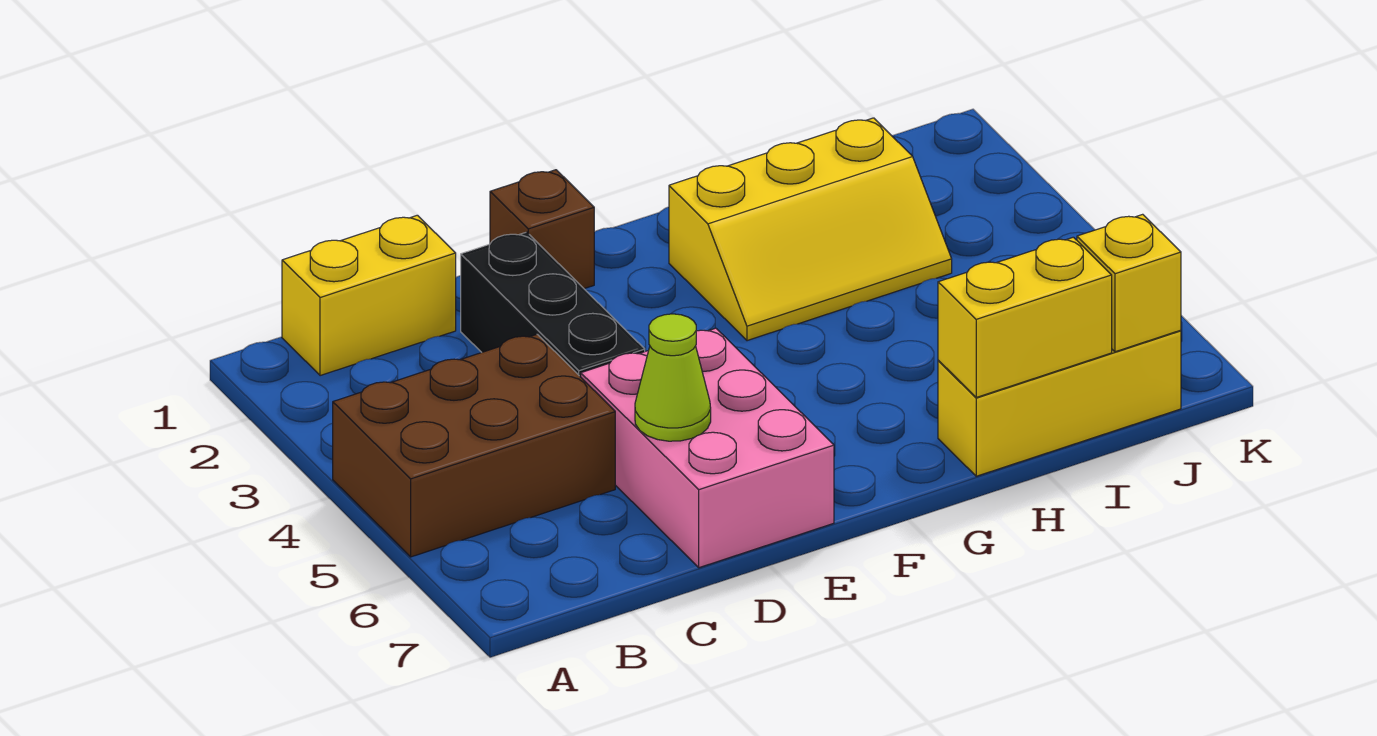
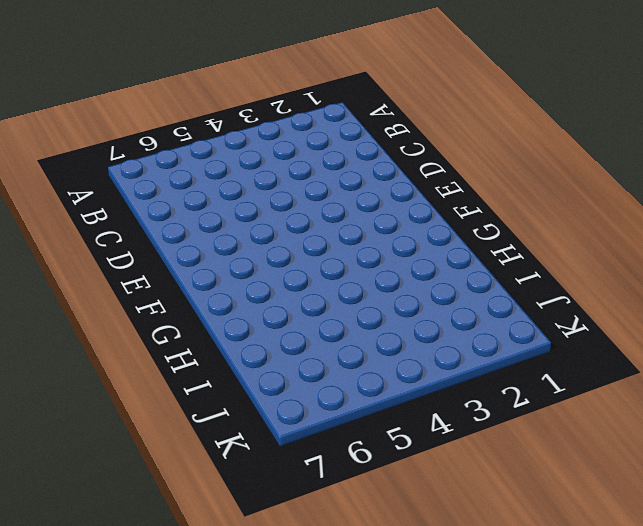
none -> brown brick A4:C5 level 1
none -> yellow brick B1:C1 level 1

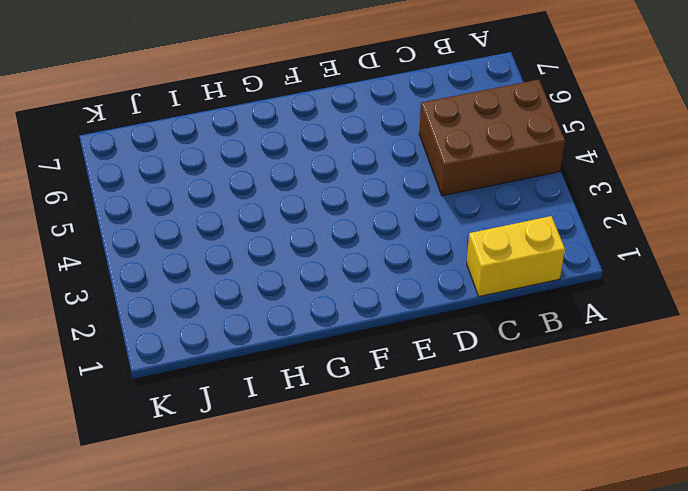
none -> black brick D2:D4 level 1
none -> pink brick D5:E7 level 1

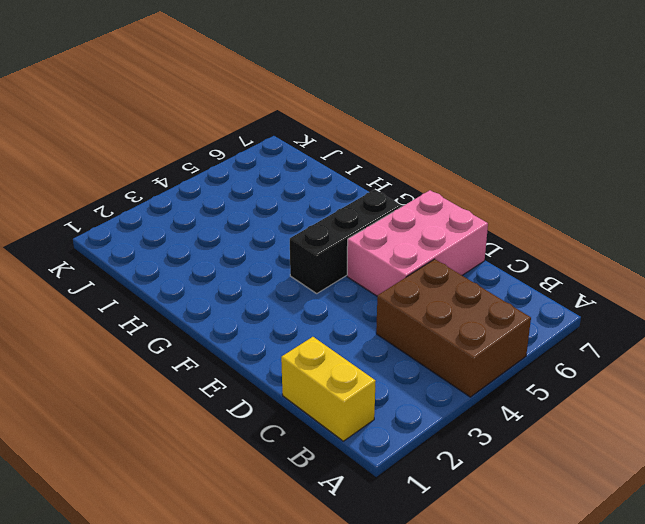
black brick F4:F6 level 1 -> black brick D2:D4 level 1
none -> brown brick E1 level 1
none -> yellow slope G2:I3 level 1 top 2

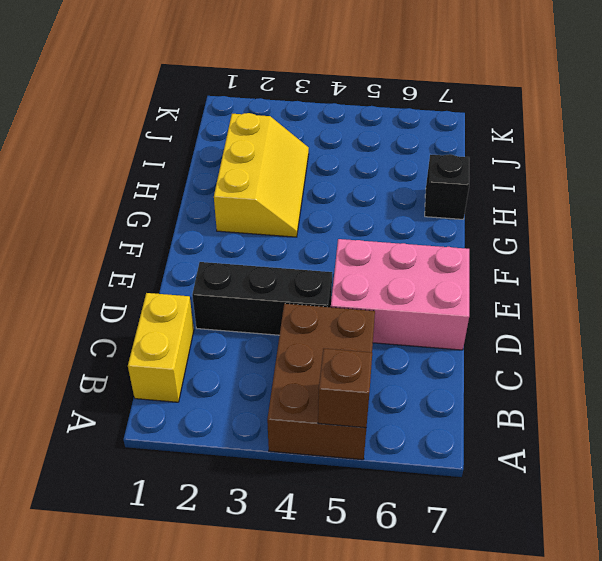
brown brick A5 level 2 -> brown brick E1 level 1
black brick H7 level 1 -> yellow brick H7:J7 level 1
none -> lime cone D6 level 2
none -> yellow brick H7:I7 level 2

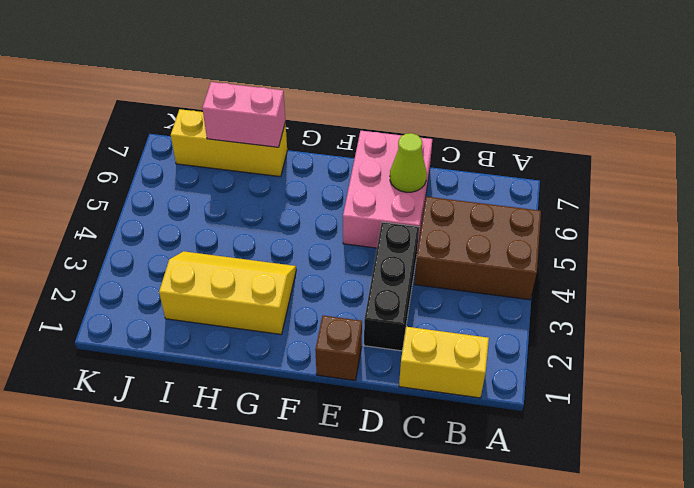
pink brick H7:I7 level 2 -> yellow brick H7:I7 level 2
none -> yellow brick J7 level 2

